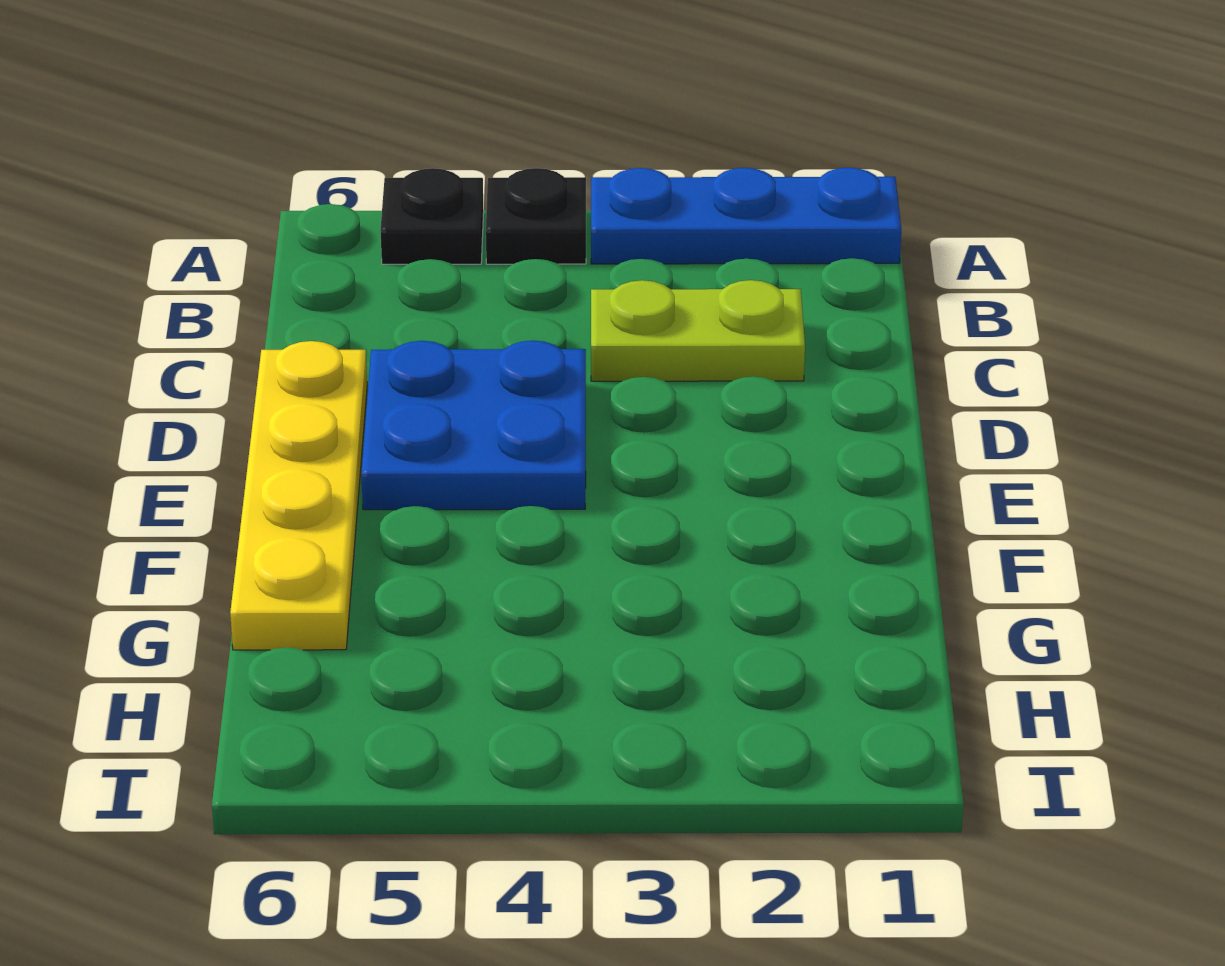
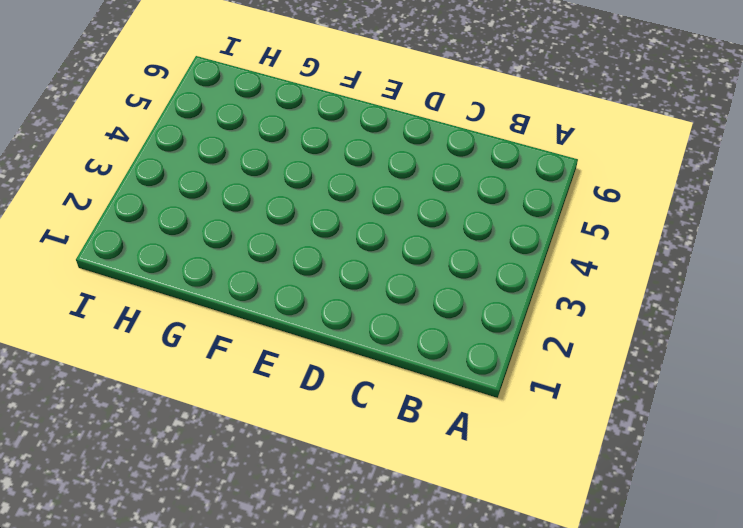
none -> blue plate A1:A3 level 1
none -> black plate A4 level 1

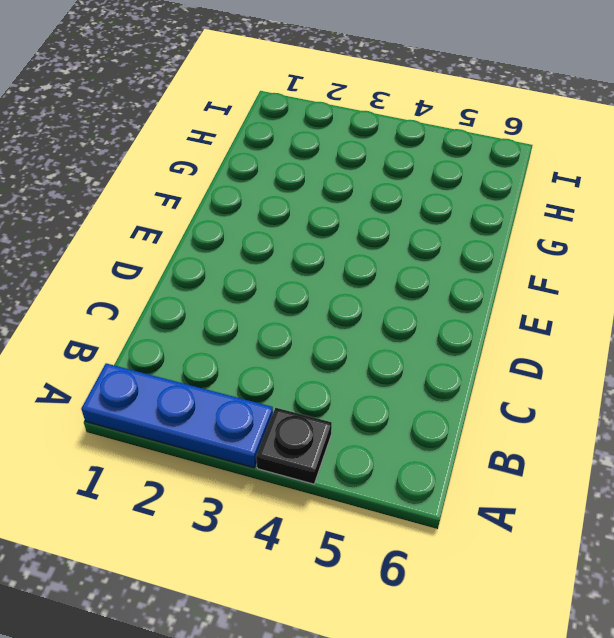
none -> black plate A5 level 1
none -> lime plate C2:C3 level 1

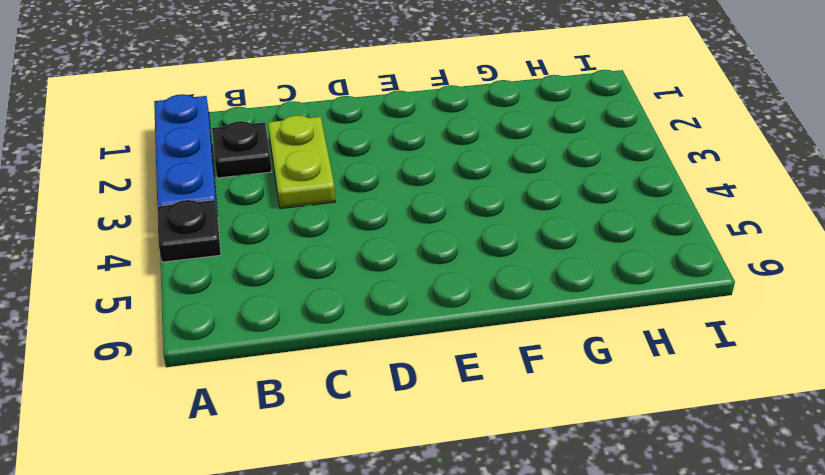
black plate B2 level 1 -> black plate A5 level 1
none -> blue plate D4:E5 level 1
none -> yellow plate D6:G6 level 1

